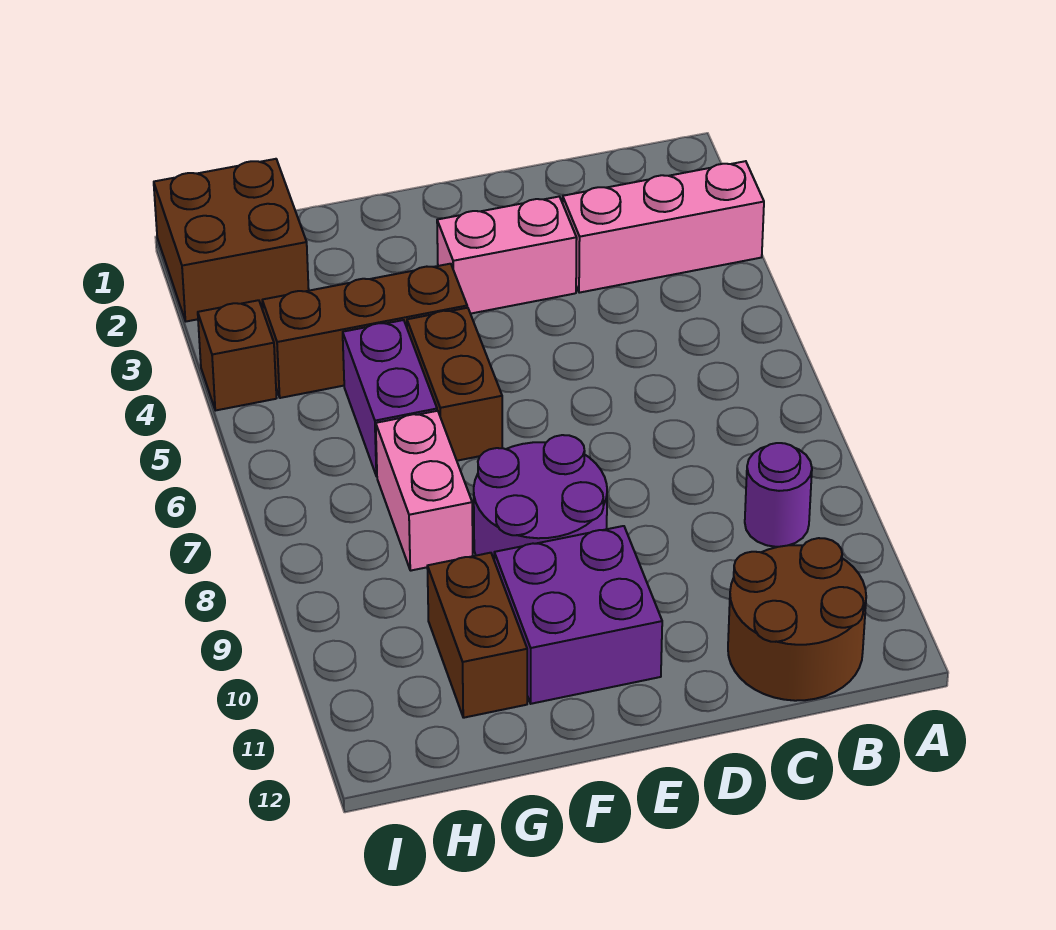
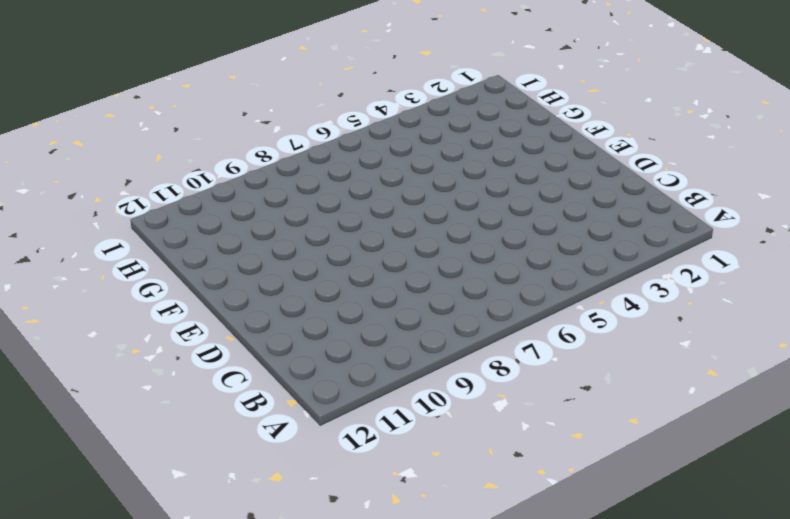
none -> pink brick A3:C3 level 1
none -> purple round brick B9 level 1
none -> brown round brick B11:C12 level 1

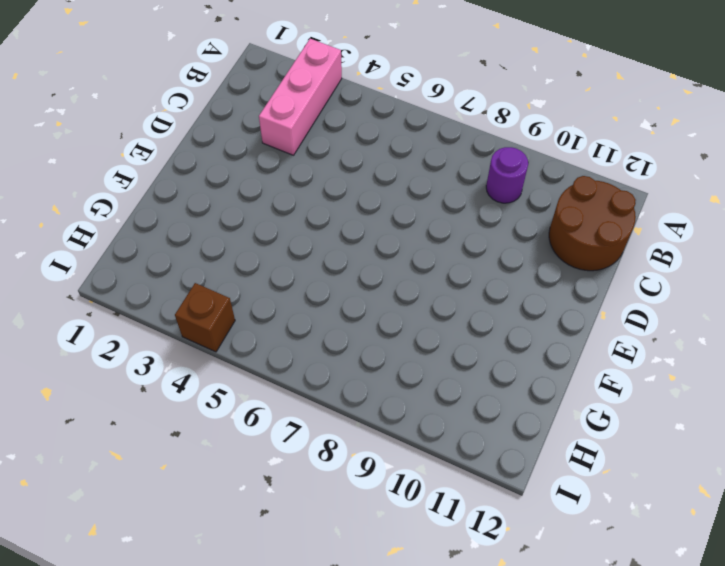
none -> pink brick D3:E3 level 1
none -> purple round brick E8:F9 level 1
none -> purple brick E10:F11 level 1

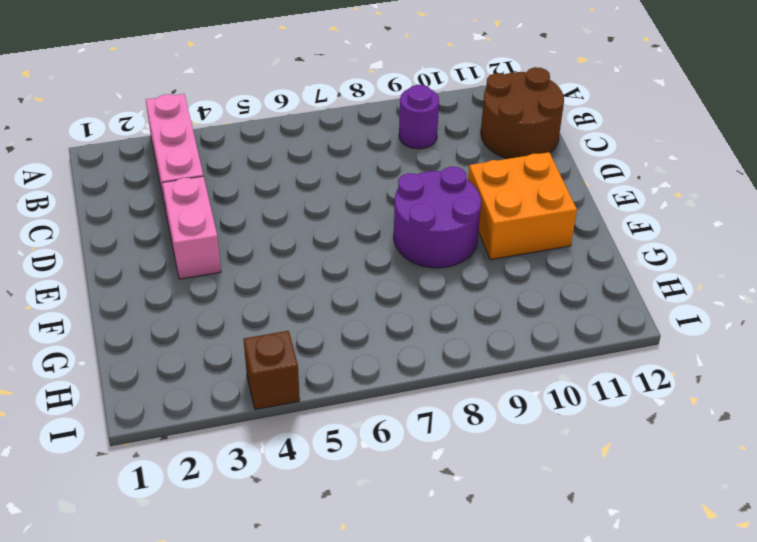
orange brick E10:F11 level 1 -> purple brick E10:F11 level 1
none -> brown brick F4:H4 level 1
none -> brown brick F5:F6 level 1
none -> purple brick G5:G6 level 1

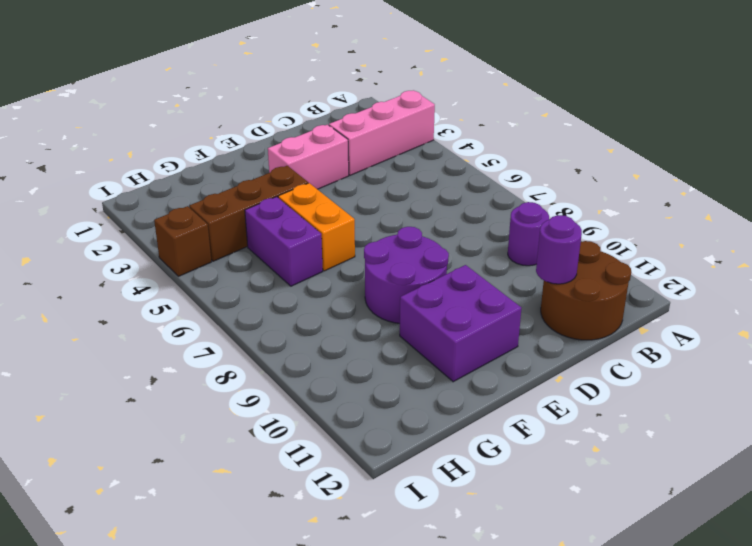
purple round brick C11 level 2 -> none
orange brick F5:F6 level 1 -> brown brick F5:F6 level 1
none -> pink brick G7:G8 level 1
none -> brown brick G10:G11 level 1
none -> brown brick H1:I2 level 1

